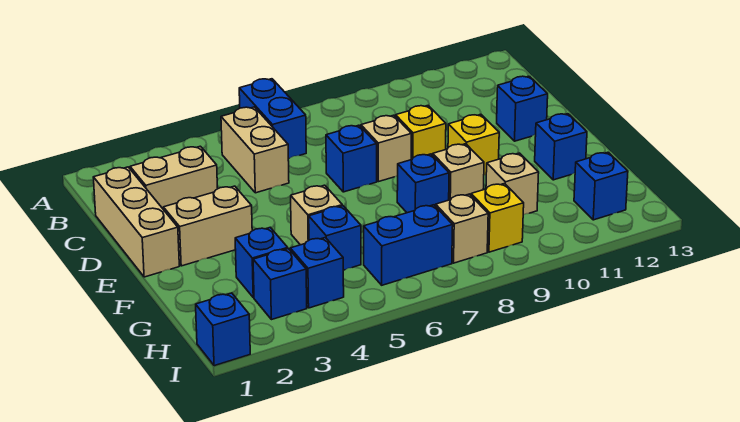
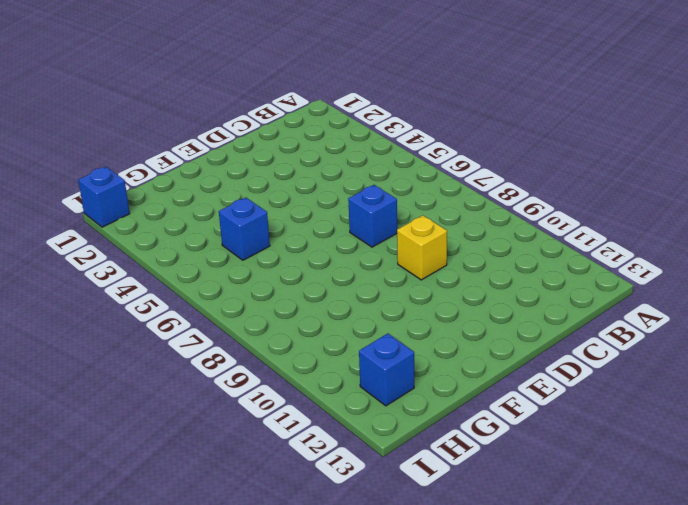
none -> blue brick A6:B6 level 1
none -> tan brick B5:C5 level 1
none -> tan brick C1:E1 level 1

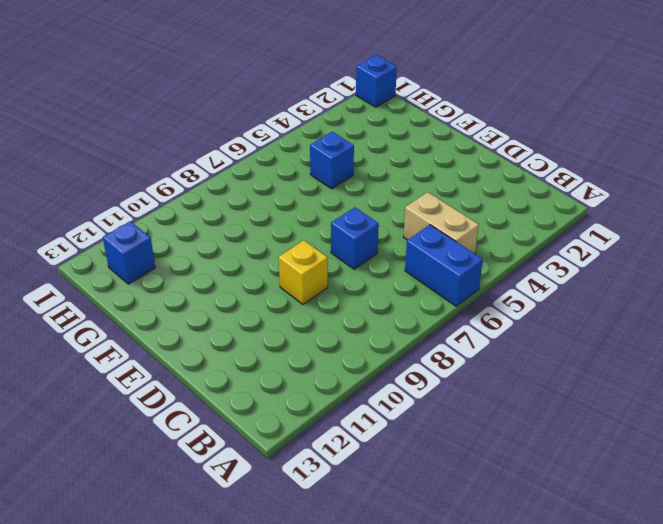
none -> tan brick C1:E1 level 1
none -> tan brick C2:C3 level 1
none -> tan brick D8 level 1

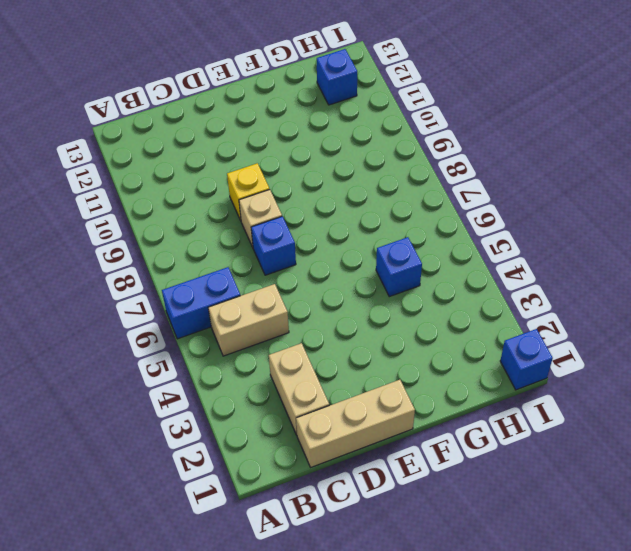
none -> blue brick D12 level 1
none -> tan brick E2:E3 level 1
none -> yellow brick E10 level 1

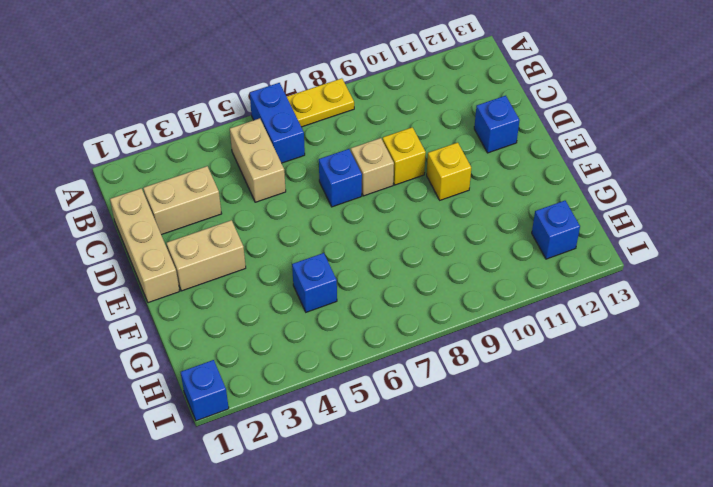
yellow plate A7:A8 level 1 -> none
none -> tan brick F5 level 1
none -> blue brick F8 level 1
none -> tan brick F9 level 1

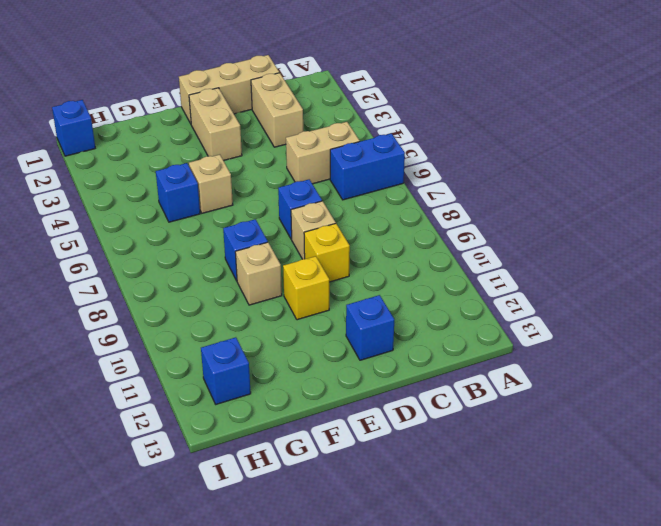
none -> blue brick F12 level 1
none -> blue brick G3 level 1
none -> tan brick G10 level 1

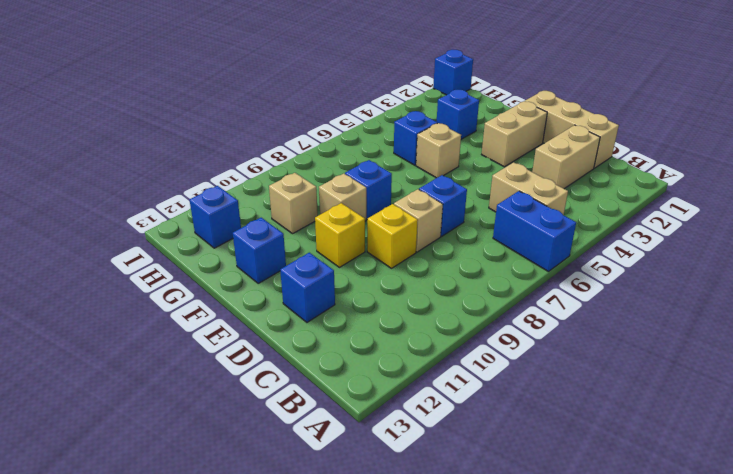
none -> blue brick H3 level 1
none -> blue brick H4 level 1
none -> blue brick H6:H7 level 1

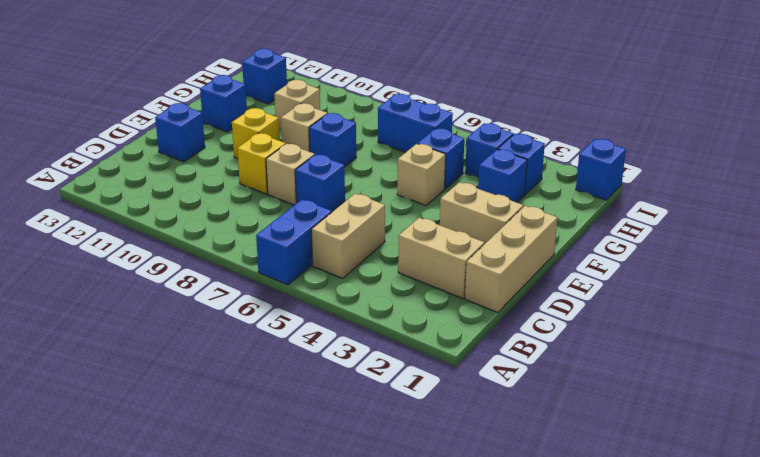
none -> tan brick H8 level 1
none -> yellow brick H9 level 1

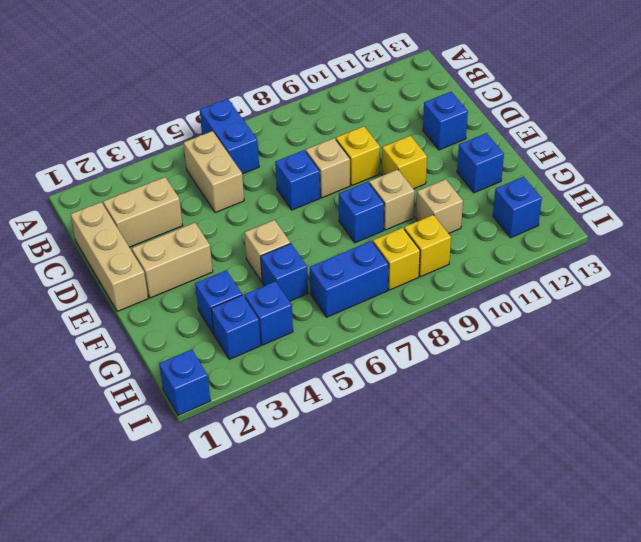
yellow brick H8 level 1 -> tan brick H8 level 1

